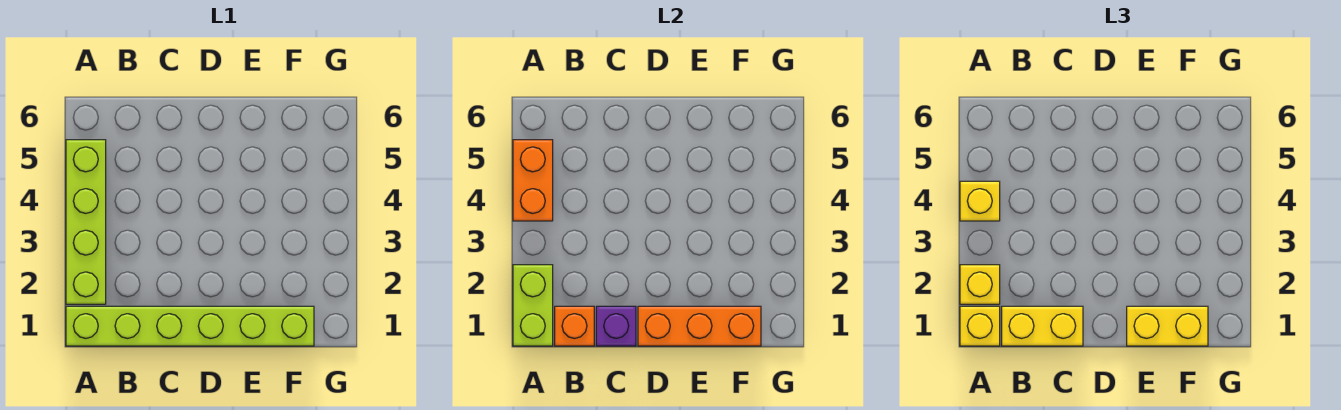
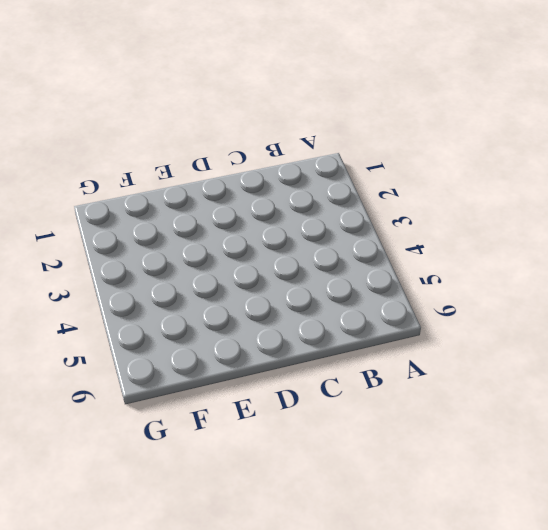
none -> lime brick A1:F1 level 1
none -> lime brick A2:A5 level 1
none -> lime brick A1:A2 level 2

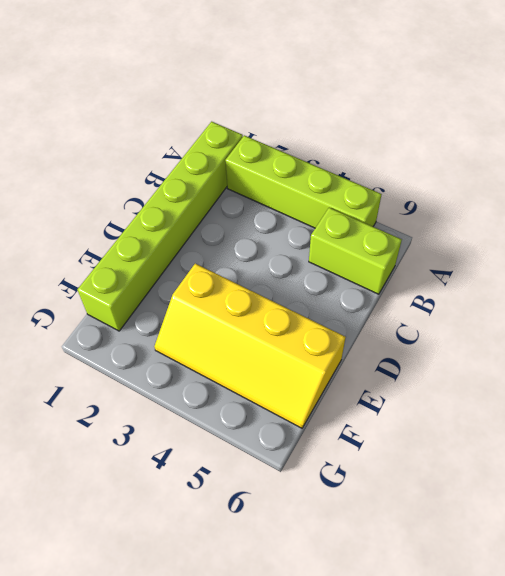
lime brick B5:B6 level 1 -> lime brick A1:A2 level 2
yellow slope E3:F6 level 1 top E -> none
none -> orange brick A4:A5 level 2
none -> orange brick B1 level 2
none -> purple brick C1 level 2

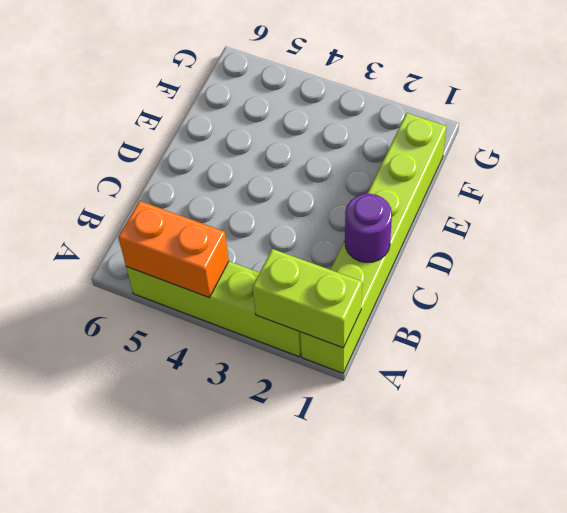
purple round brick C1 level 2 -> purple brick C1 level 2
none -> orange brick B1 level 2
none -> orange brick D1:F1 level 2
none -> yellow brick A1 level 3

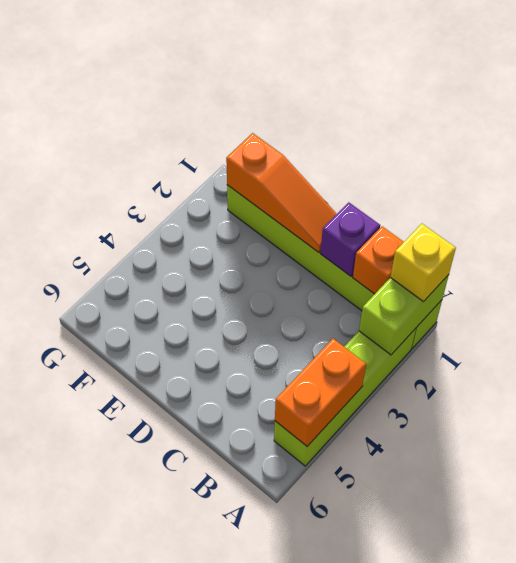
orange slope D1:F1 level 2 top F -> orange brick D1:F1 level 2
none -> yellow brick A2 level 3
none -> yellow brick A4 level 3
none -> yellow brick B1:C1 level 3

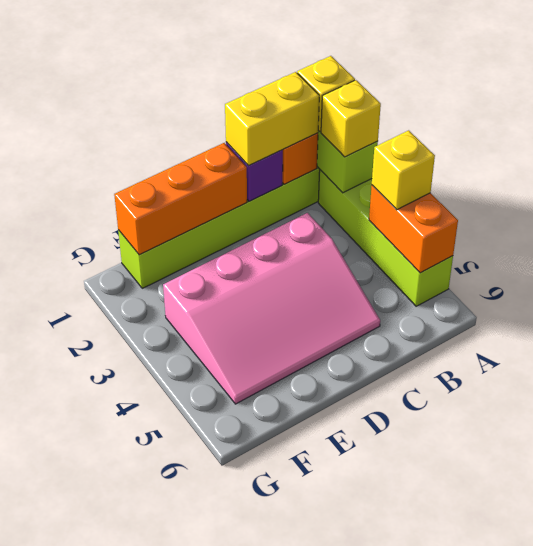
pink slope C3:F5 level 1 top 3 -> none
none -> yellow brick E1:F1 level 3

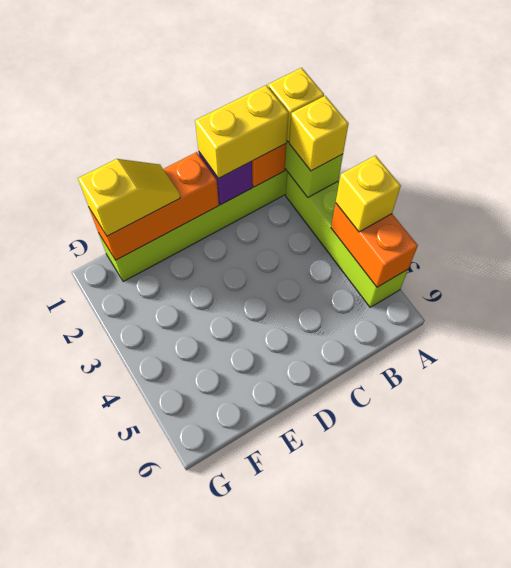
yellow slope E1:F1 level 3 top F -> yellow brick E1:F1 level 3

